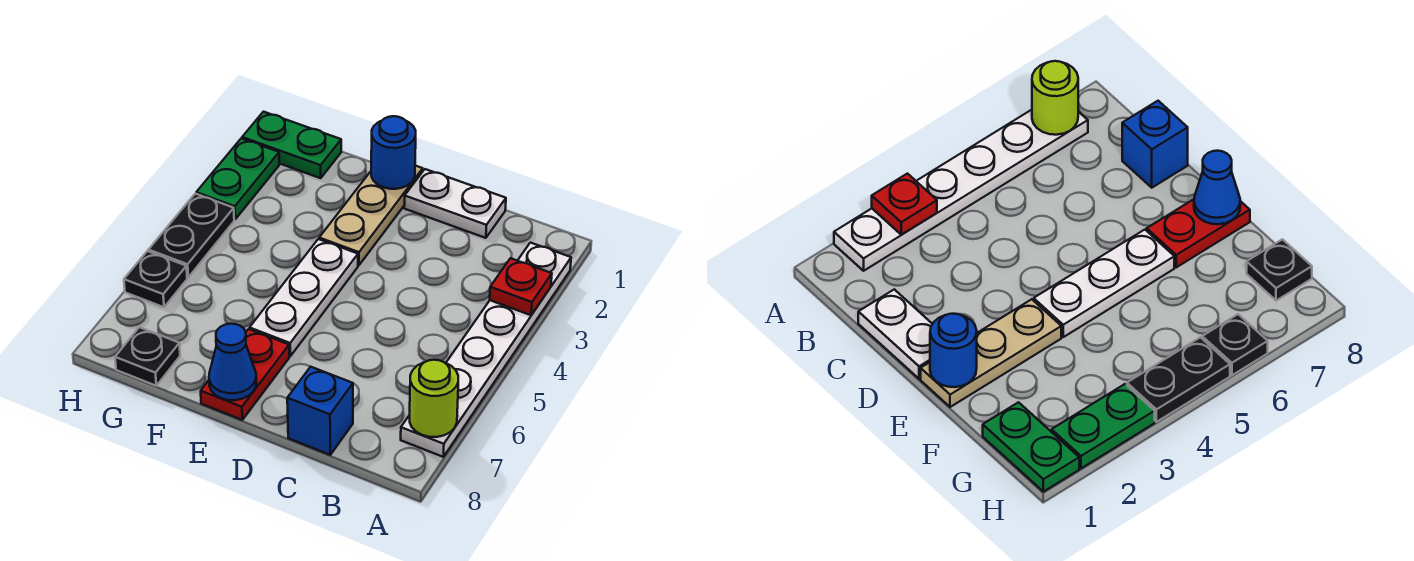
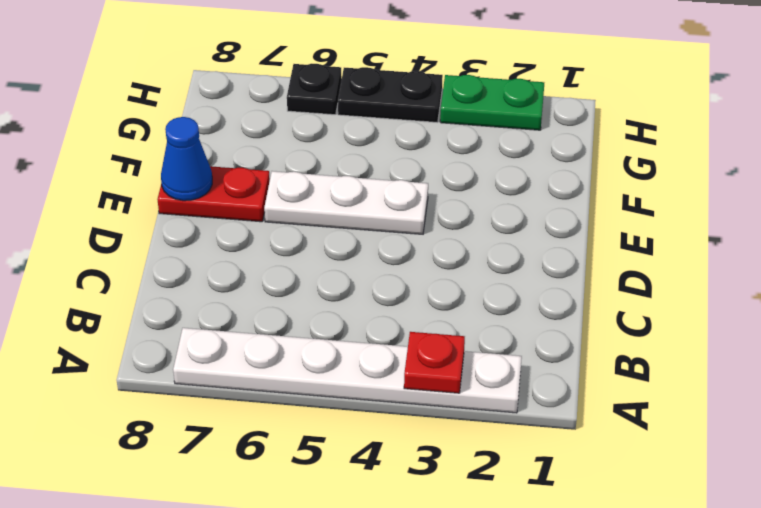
none -> white plate C1:D1 level 1
none -> blue brick C8 level 1
none -> tan plate E1:E3 level 1

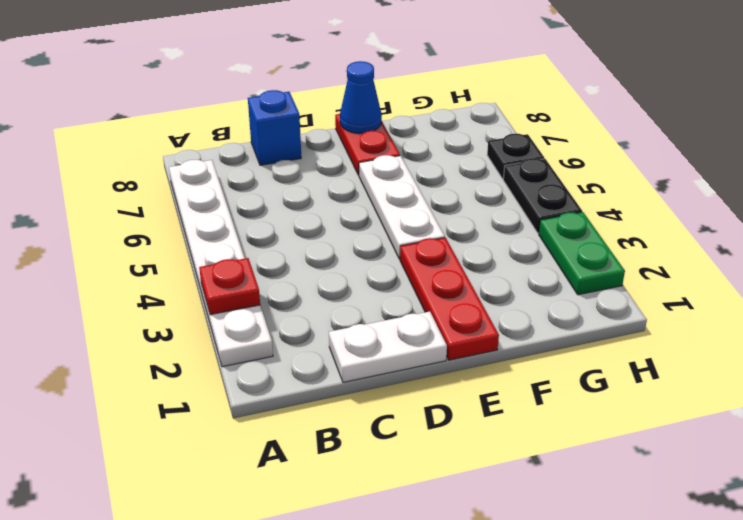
red plate E1:E3 level 1 -> tan plate E1:E3 level 1
none -> green plate G1:H1 level 1
none -> black plate G8 level 1
none -> lime round brick A7 level 2

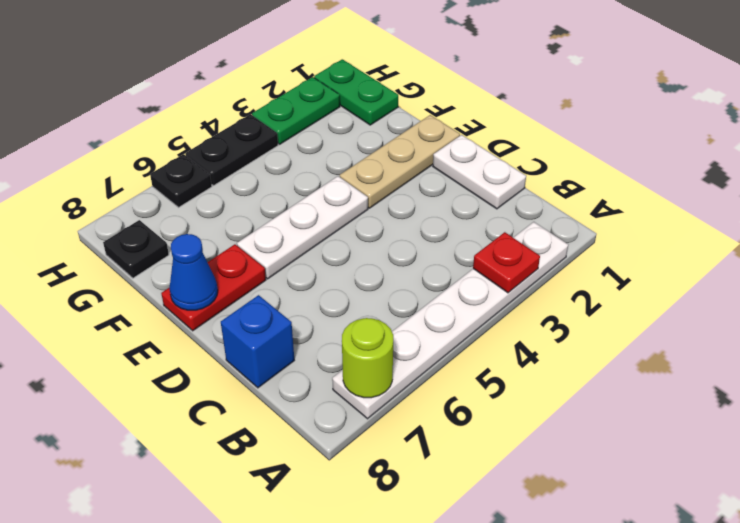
none -> blue round brick E1 level 2

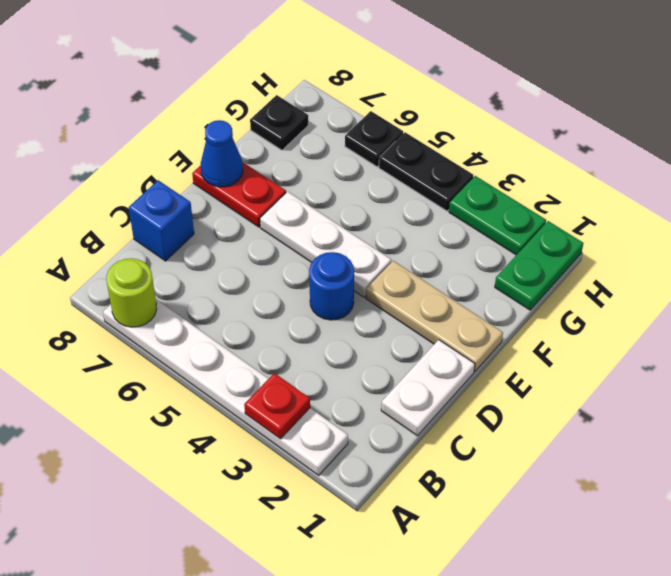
blue round brick D4 level 1 -> blue round brick E1 level 2

